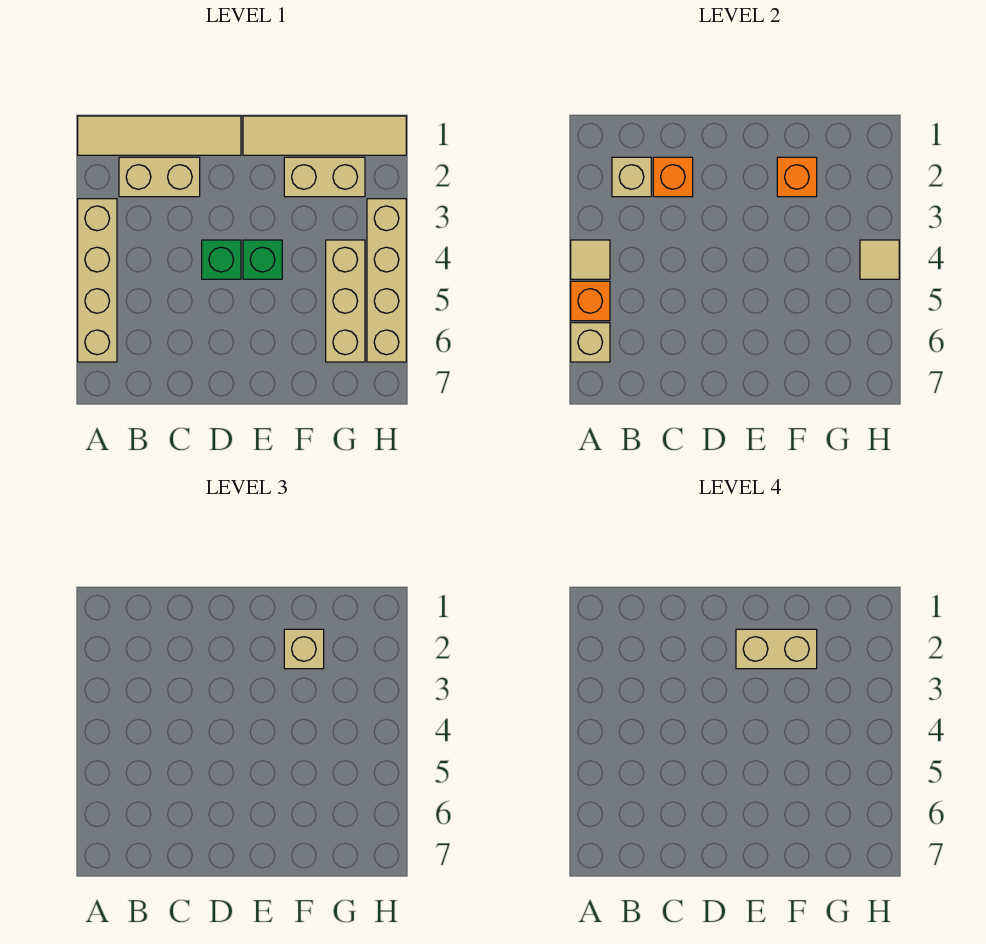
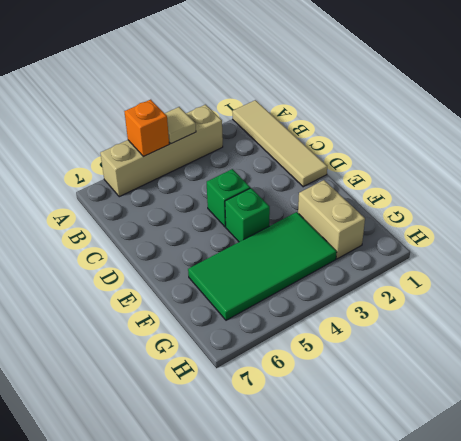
green tile F3:G6 level 1 -> tan brick G4:G6 level 1
none -> tan brick B2:C2 level 1
none -> tan tile E1:H1 level 1
none -> tan brick H3:H6 level 1

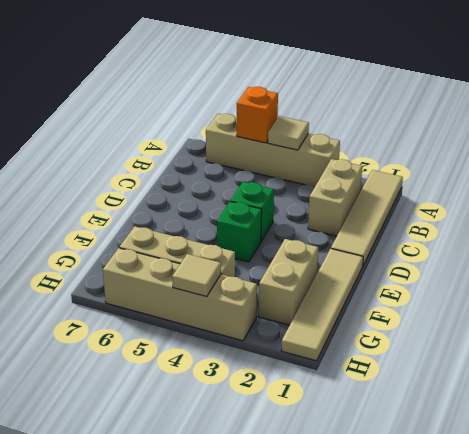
none -> tan brick A6 level 2
none -> tan brick B2 level 2
none -> orange brick C2 level 2

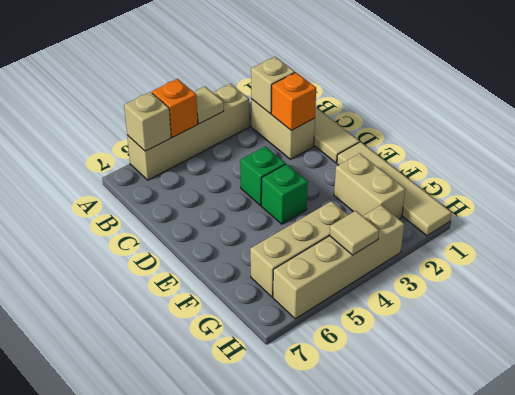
none -> orange brick F2 level 2
none -> tan brick F2 level 3
none -> tan brick E2:F2 level 4

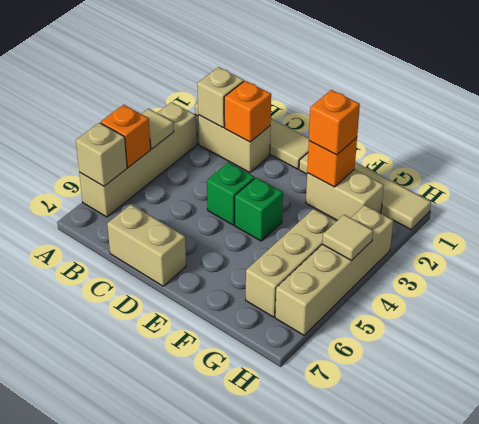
tan brick C7:D7 level 1 -> tan brick E2:F2 level 4
orange brick F2 level 3 -> tan brick F2 level 3

